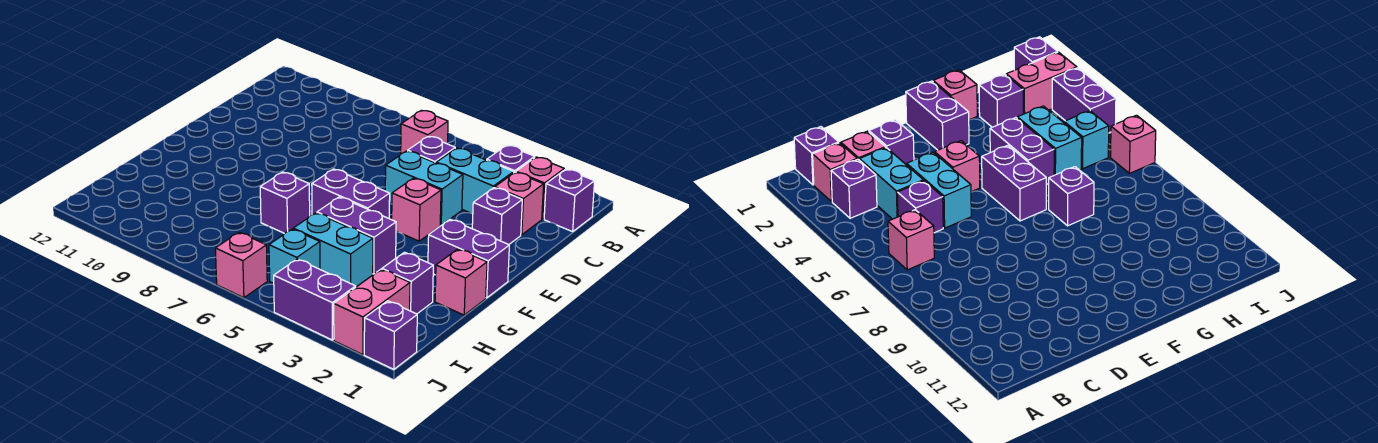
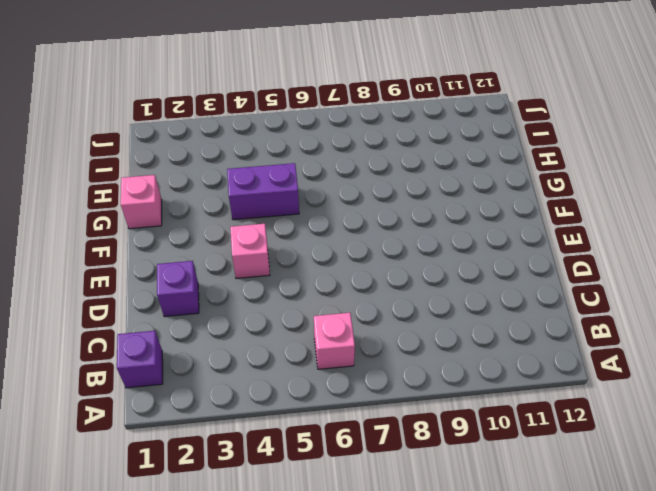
none -> pink brick B2 level 1
none -> purple brick B3 level 1
none -> pink brick C2 level 1

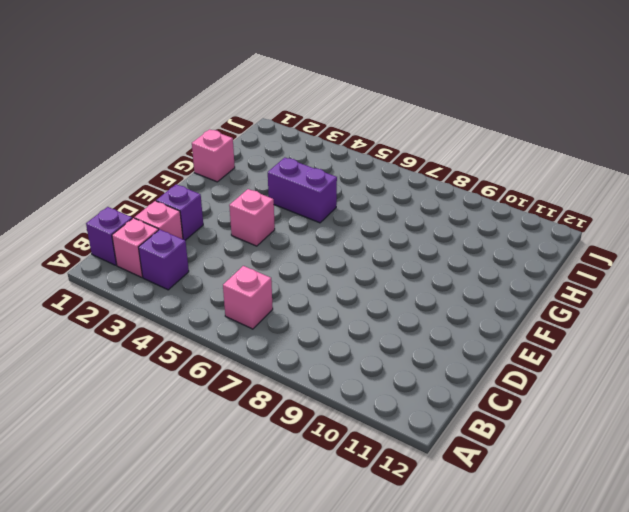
none -> cyan brick C3:C4 level 1
none -> purple brick C5 level 1
none -> cyan brick D4:D5 level 1

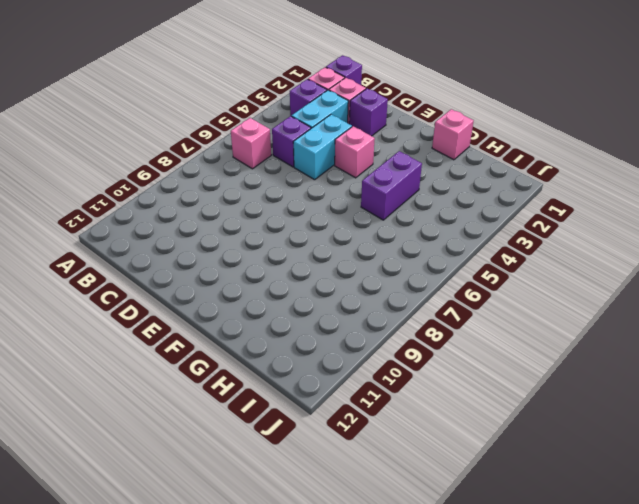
none -> purple brick F1:F2 level 1
none -> purple brick F5:F6 level 1
none -> purple brick G7 level 1

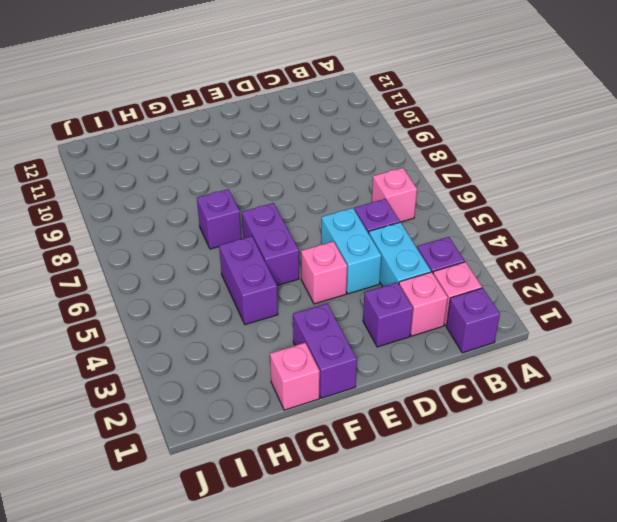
none -> purple brick H2 level 1
none -> cyan brick H4:H5 level 1
none -> pink brick I2:J2 level 1

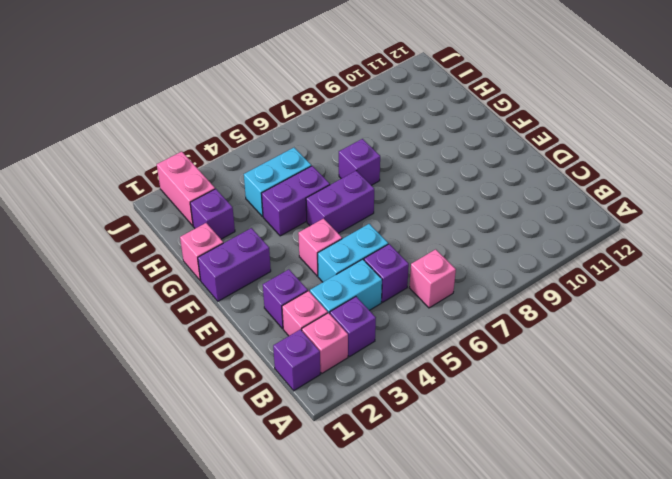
none -> cyan brick I5 level 1
none -> purple brick J1 level 1
none -> purple brick J3:J4 level 1

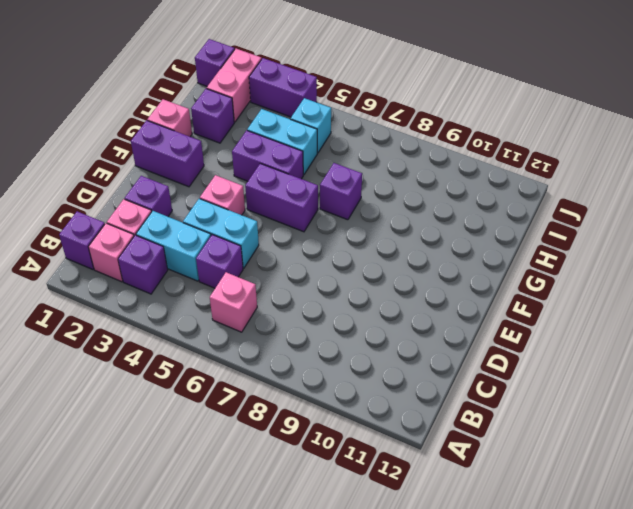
none -> pink brick J6 level 1

